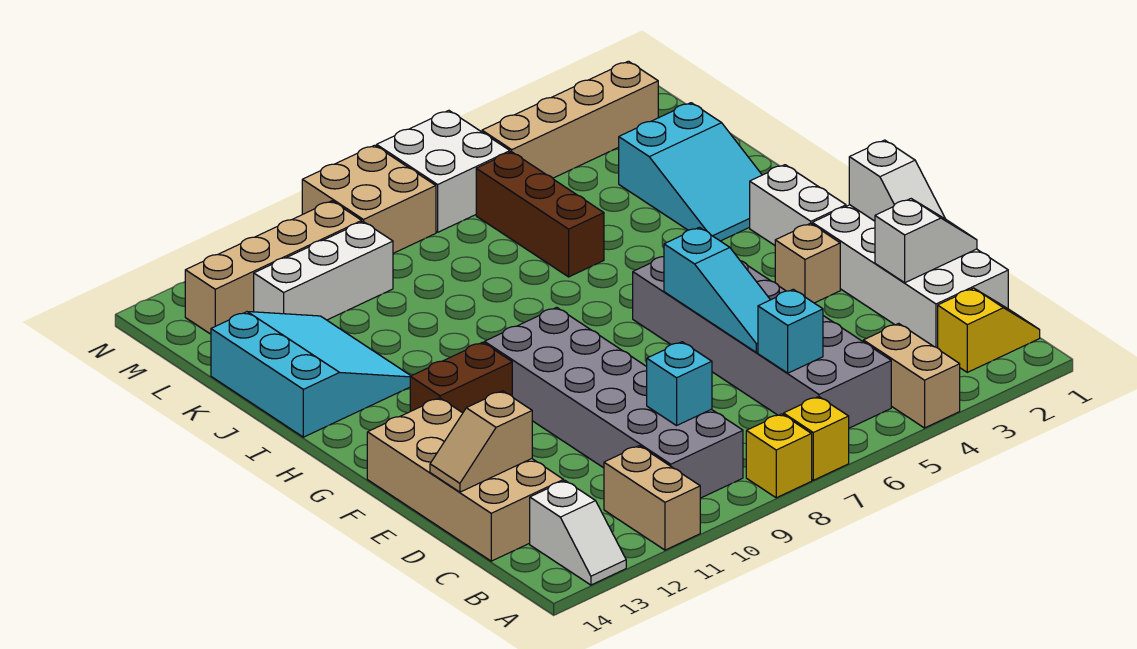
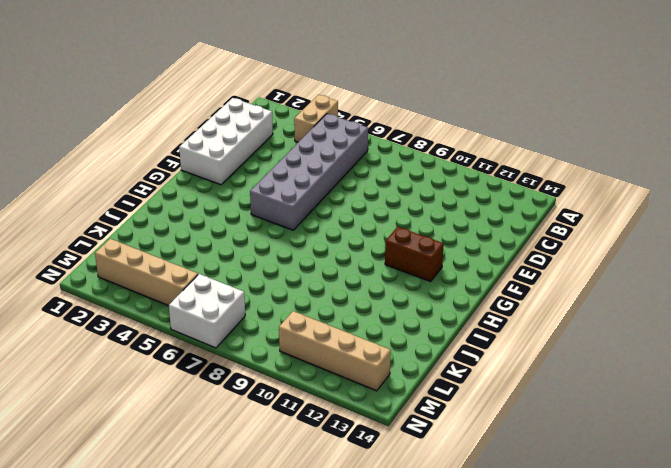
none -> yellow brick A7 level 1
none -> yellow brick A8 level 1
none -> tan brick A11:B11 level 1

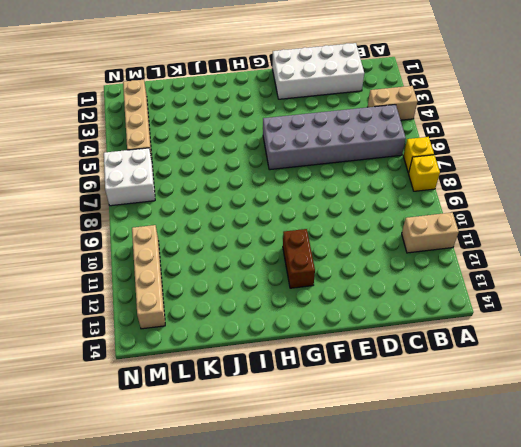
none -> white slope A13:B13 level 1 top B
none -> yellow slope B1:B2 level 1 top 2
none -> grey brick B9:G10 level 1

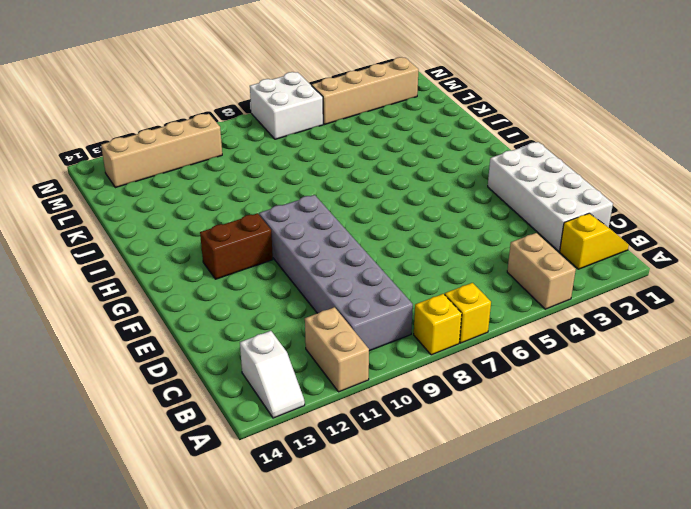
none -> grey brick B5:G6 level 1
none -> tan brick C13:F14 level 1
none -> tan brick F3 level 1

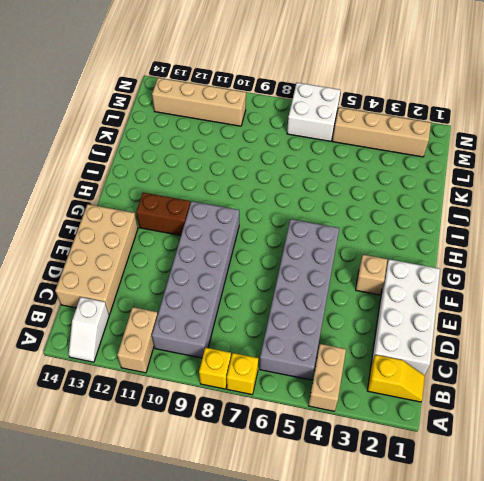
none -> white brick G2:H2 level 1
none -> cyan slope I2:K3 level 1 top K
none -> cyan slope I12:K14 level 1 top 14

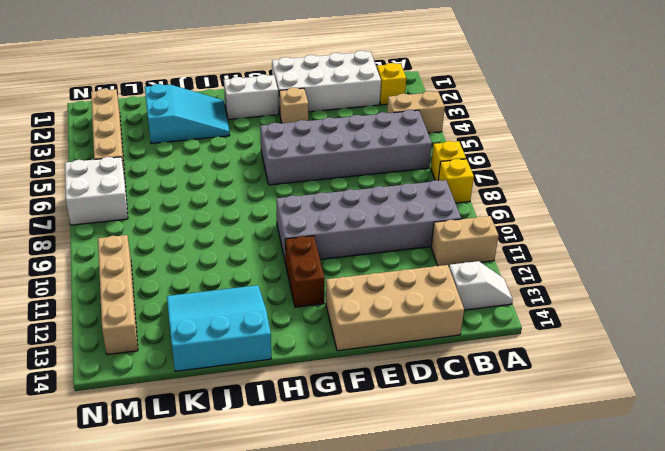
none -> brown brick J6:L6 level 1
none -> white brick L10:L12 level 1
none -> tan brick M8:N9 level 1

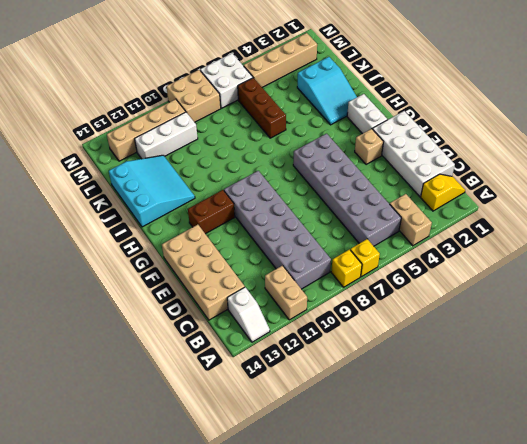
none -> cyan brick C6 level 2
none -> cyan brick C9 level 2
none -> white slope D1:D2 level 2 top 2

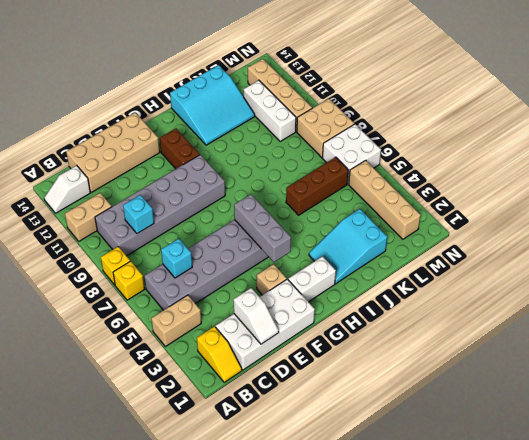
grey brick G4:G6 level 2 -> none
none -> cyan slope D6:F6 level 2 top F
none -> tan slope D13:D14 level 2 top 13
none -> white slope E1:F1 level 2 top F

